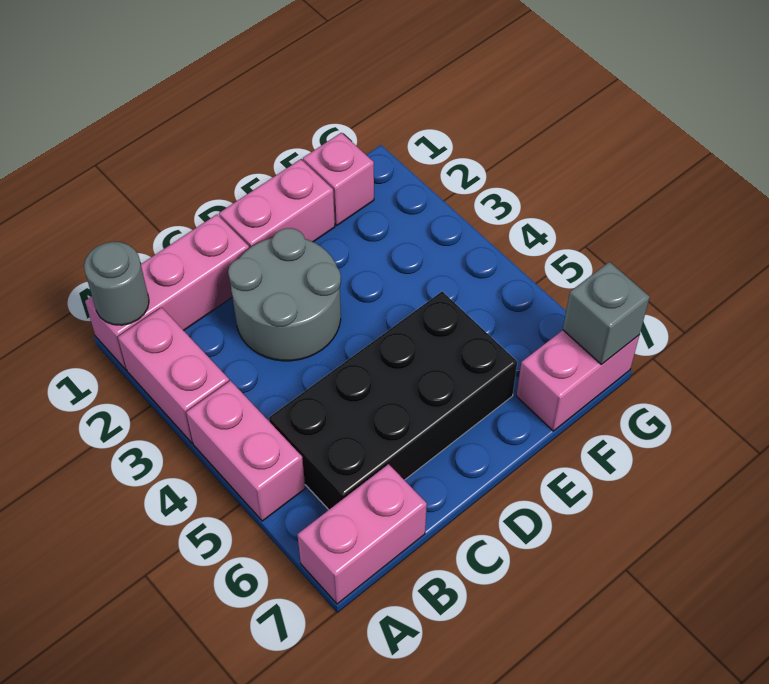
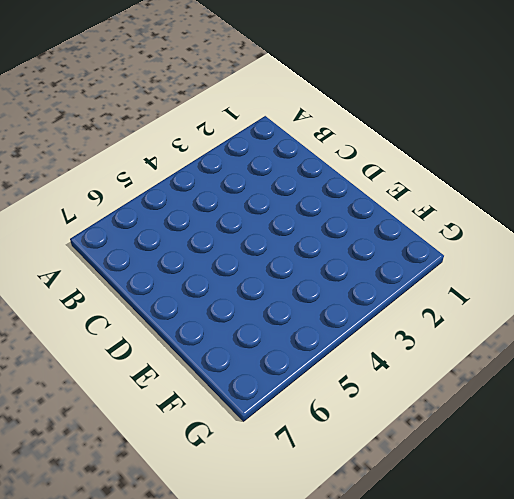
none -> pink brick A1:C1 level 1
none -> pink brick A2:A3 level 1

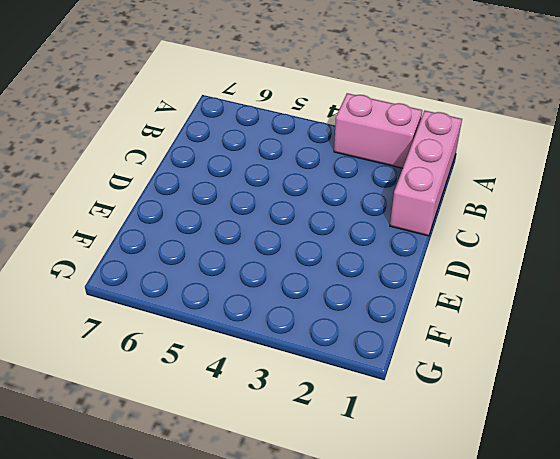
none -> pink brick A4:A5 level 1
none -> pink brick A7:B7 level 1

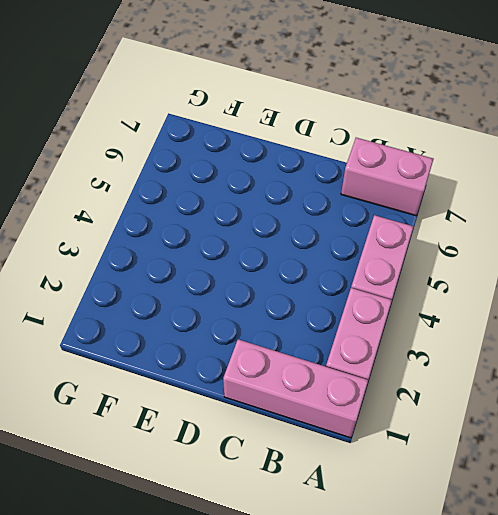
none -> black brick B5:E6 level 1
none -> grey round brick C2:D3 level 1

